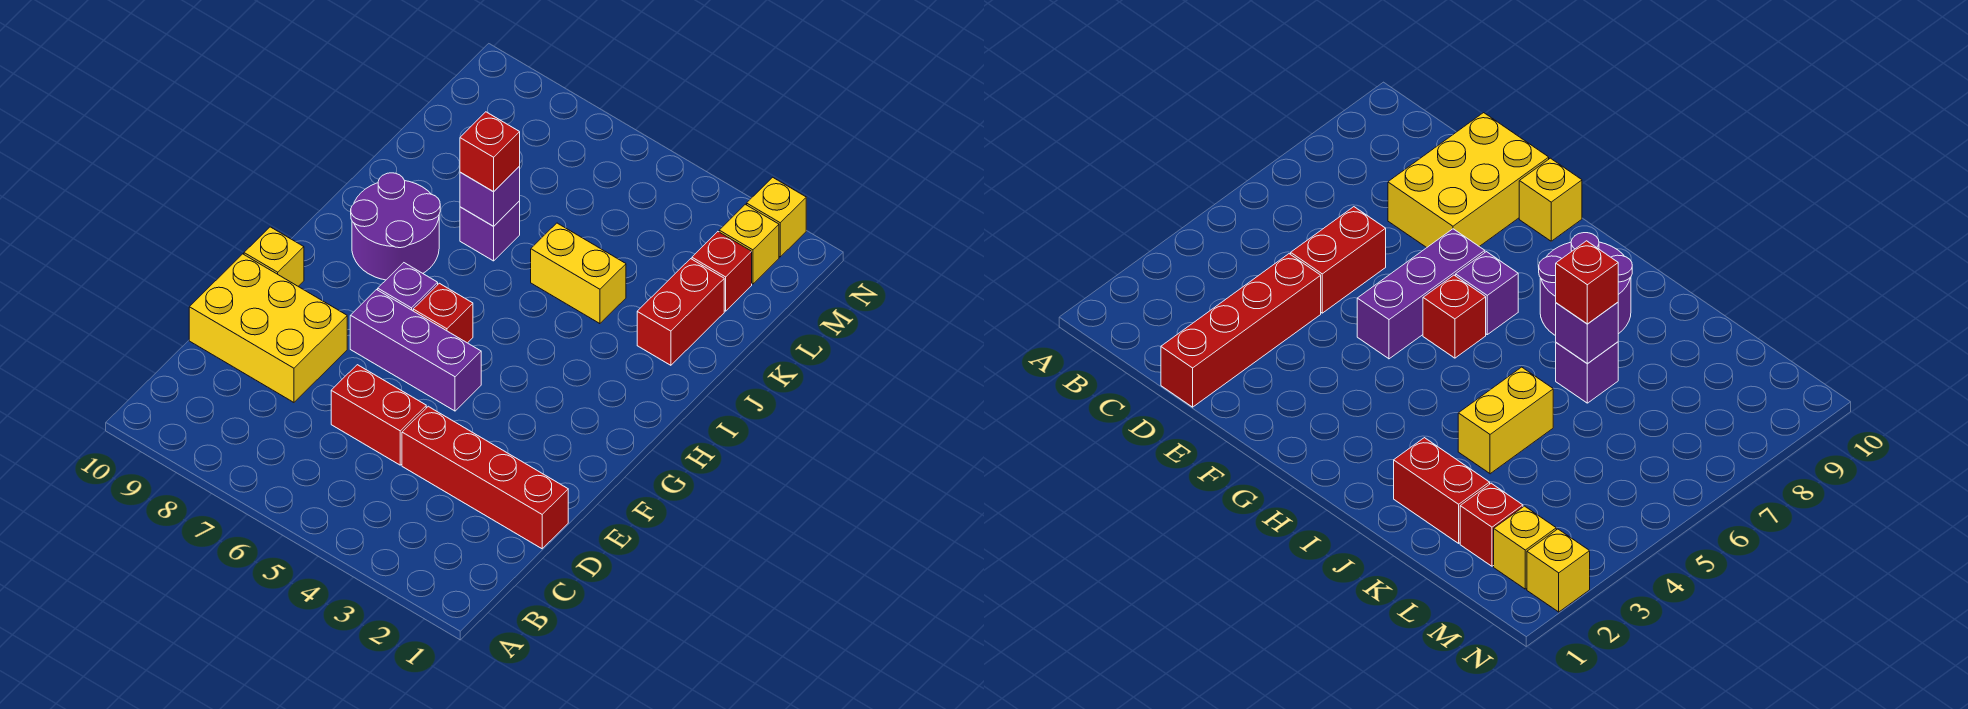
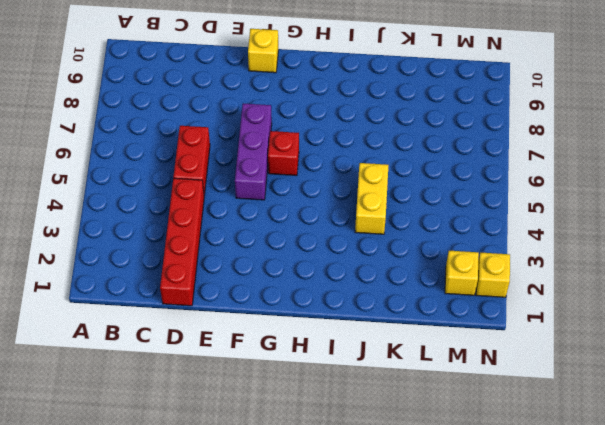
none -> yellow brick D8:E10 level 1
none -> purple brick G7 level 1
none -> purple round brick H8:I9 level 1

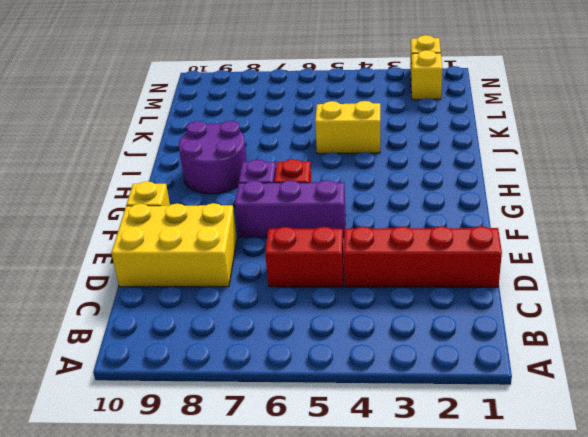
none -> red brick J2:K2 level 1
none -> purple brick J7 level 1
none -> red brick L2 level 1

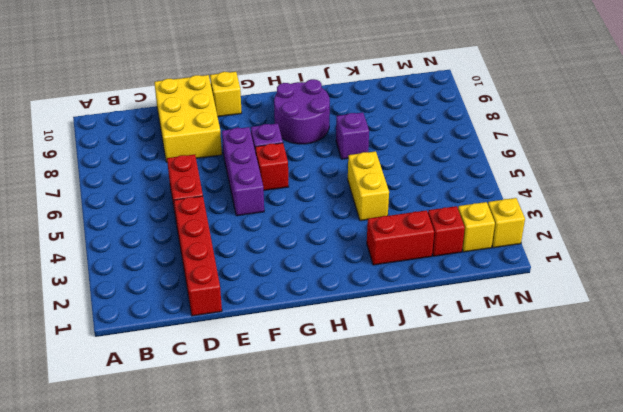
none -> purple brick J7 level 2
none -> red brick J7 level 3

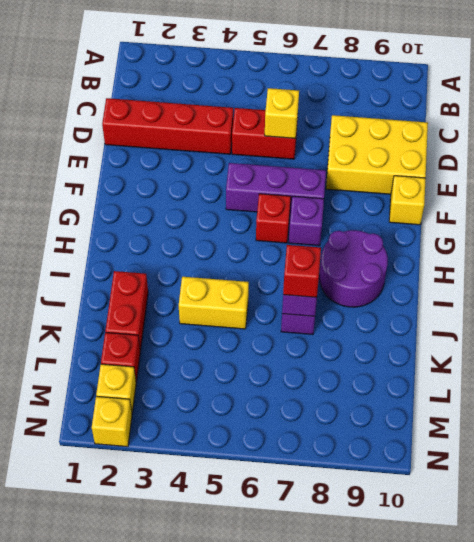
yellow brick D6 level 2 -> none

